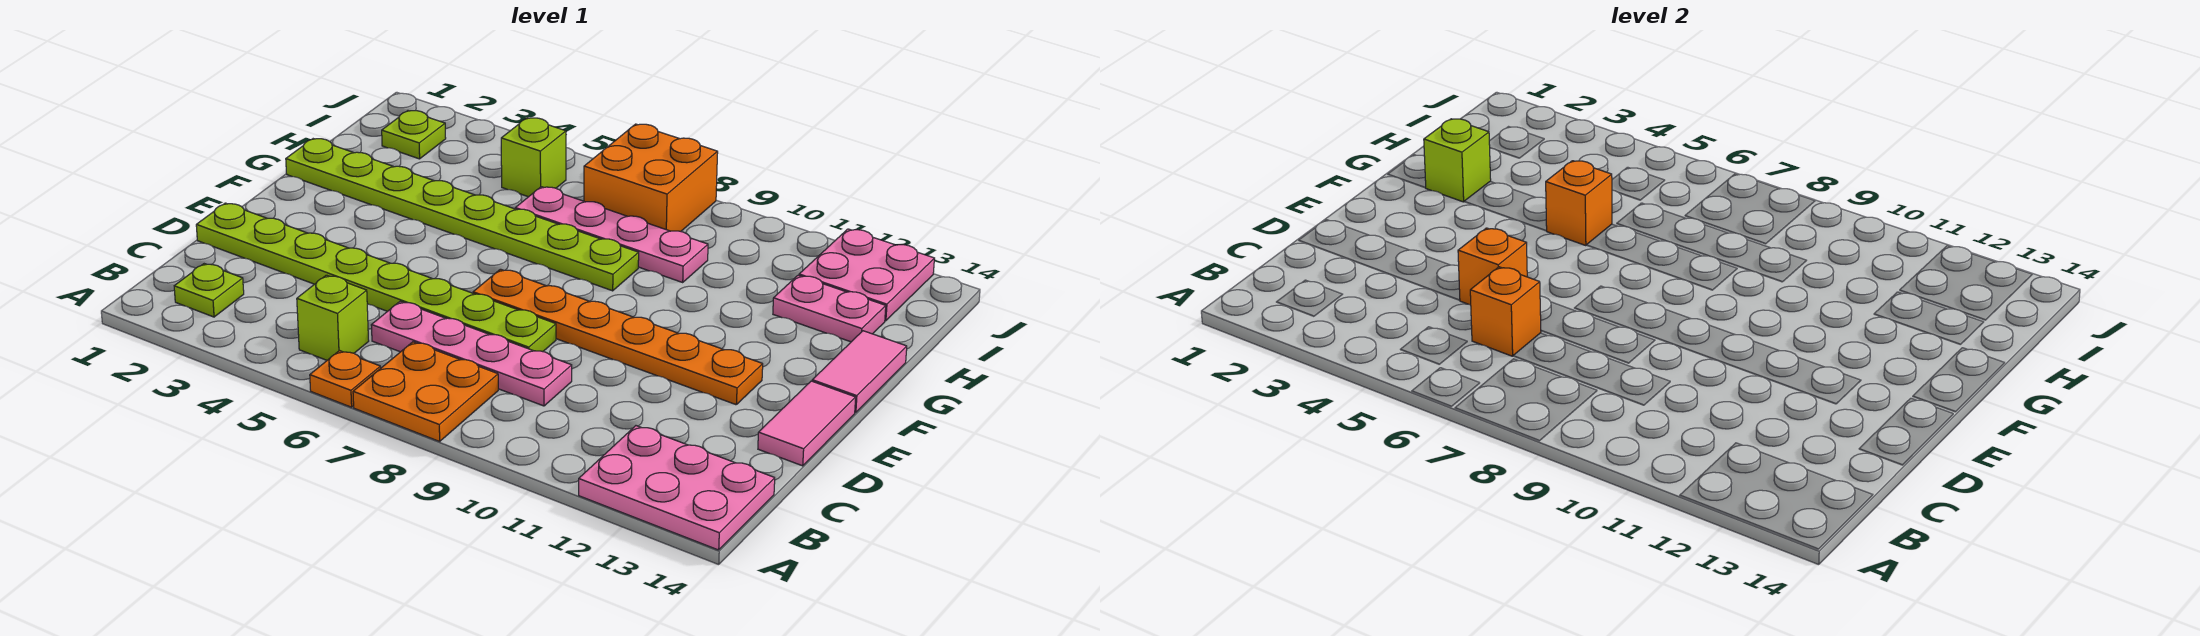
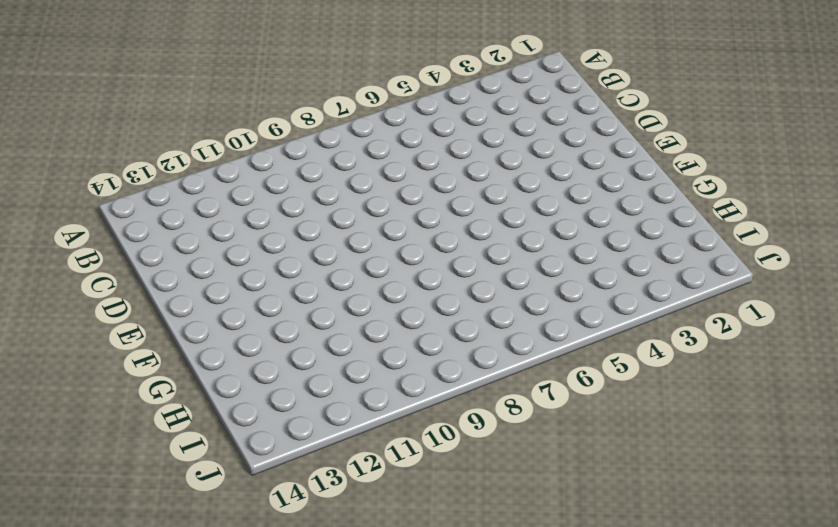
none -> orange plate A6 level 1
none -> orange plate A7:B8 level 1
none -> pink plate A12:B14 level 1

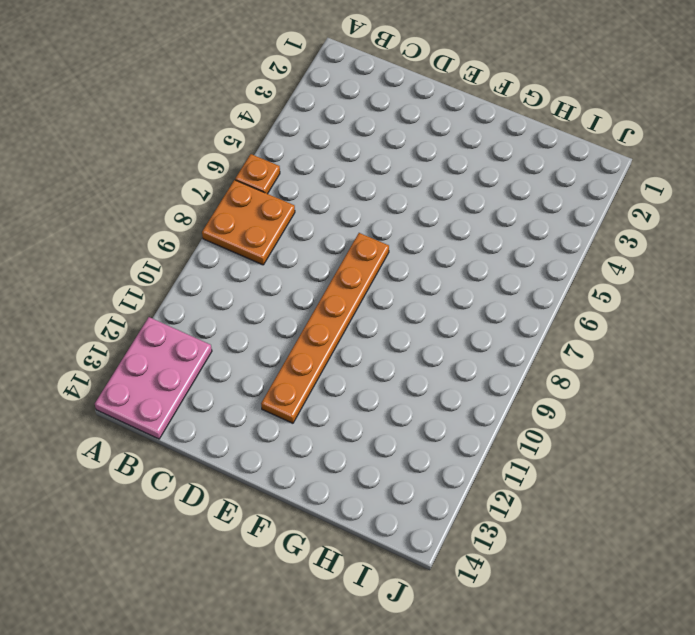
none -> lime plate B2 level 1
none -> lime brick B5 level 1
none -> pink plate C6:C9 level 1

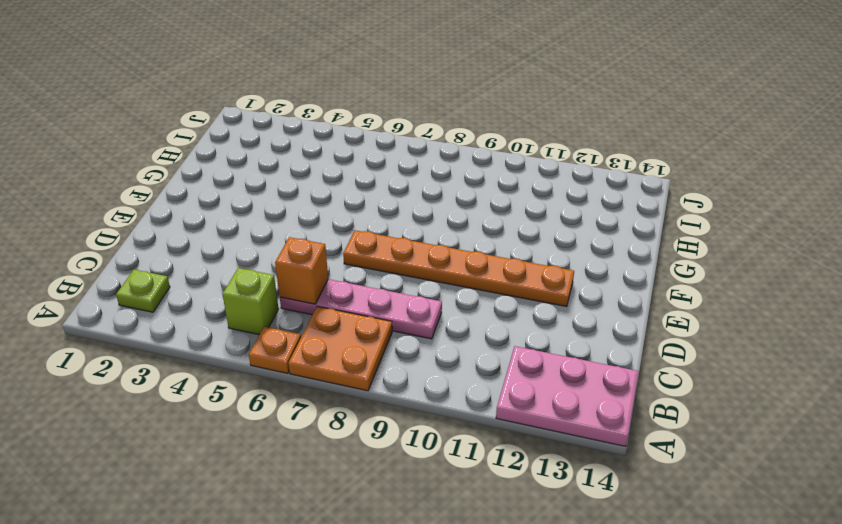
none -> lime plate D1:D8 level 1
none -> pink tile D14:E14 level 1
none -> pink tile F14:G14 level 1

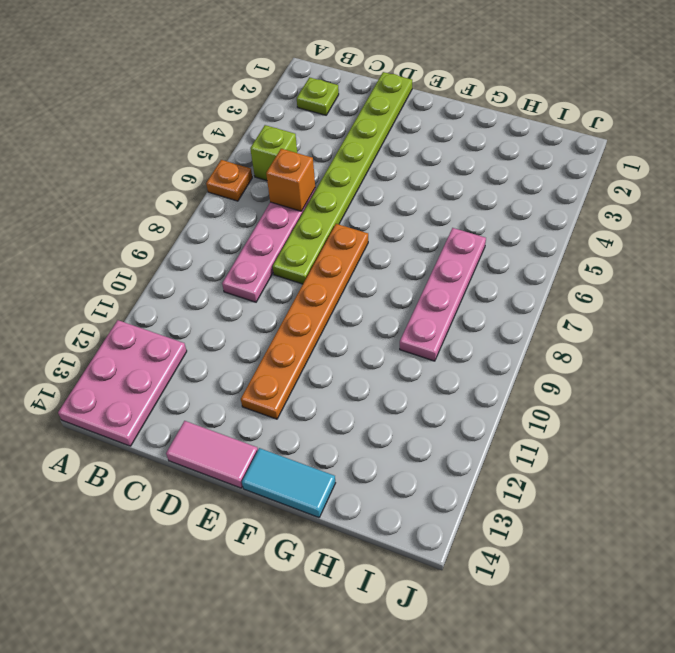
cyan tile F14:G14 level 1 -> pink tile F14:G14 level 1
none -> orange plate A7:B8 level 1
none -> lime plate G1:G8 level 1
none -> pink plate H12:H13 level 1

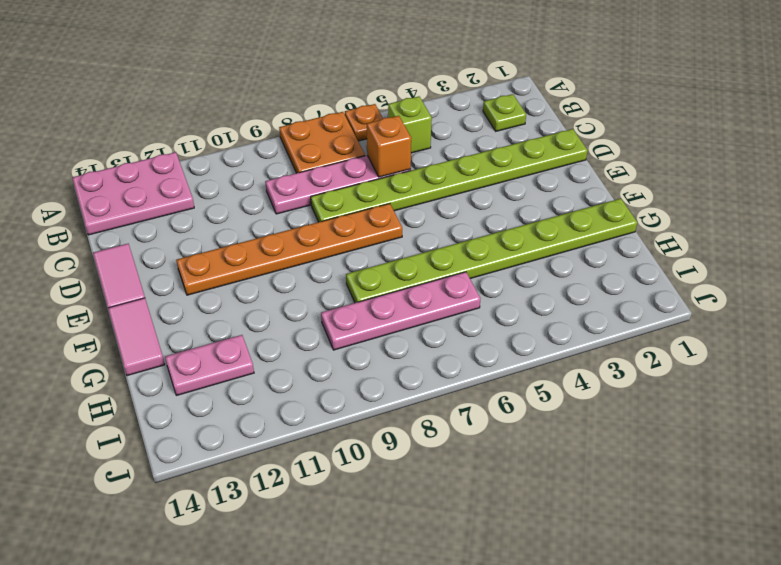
none -> lime plate I2 level 1
none -> lime brick I5 level 1
none -> orange brick I7:J8 level 1

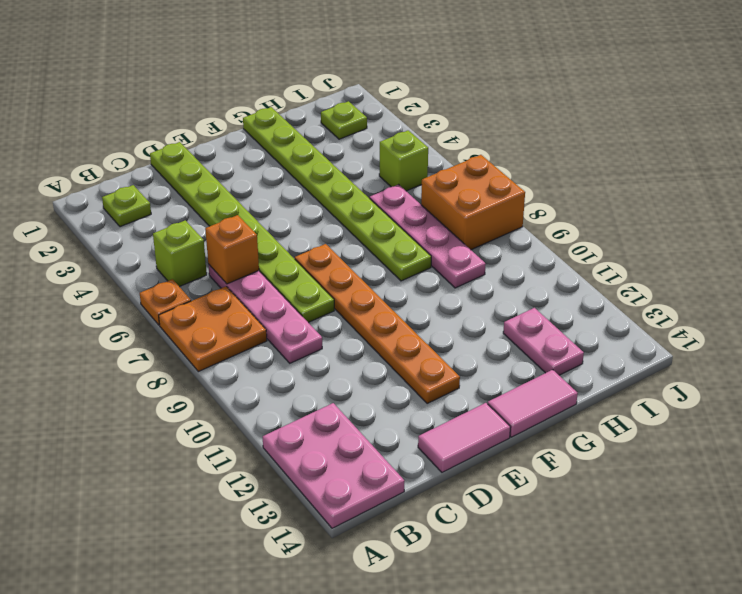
none -> pink plate I12:J13 level 1
none -> orange brick D5 level 2
none -> lime brick G2 level 2

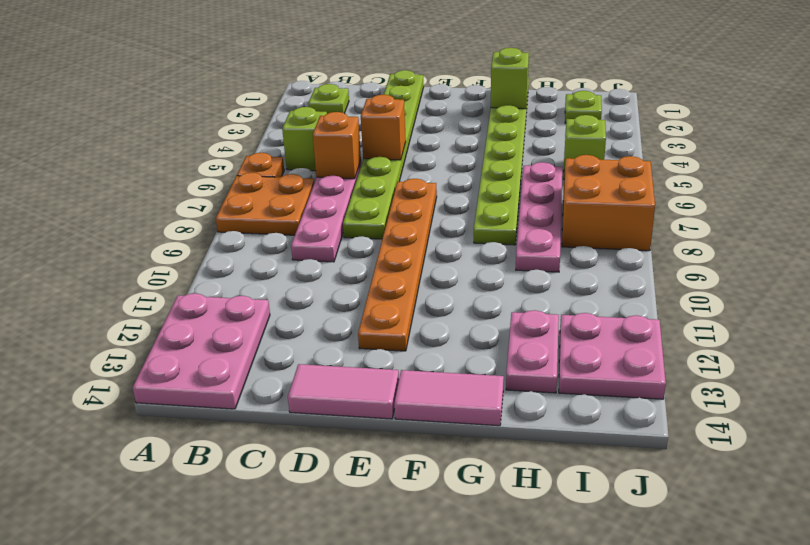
none -> orange brick G5 level 2

